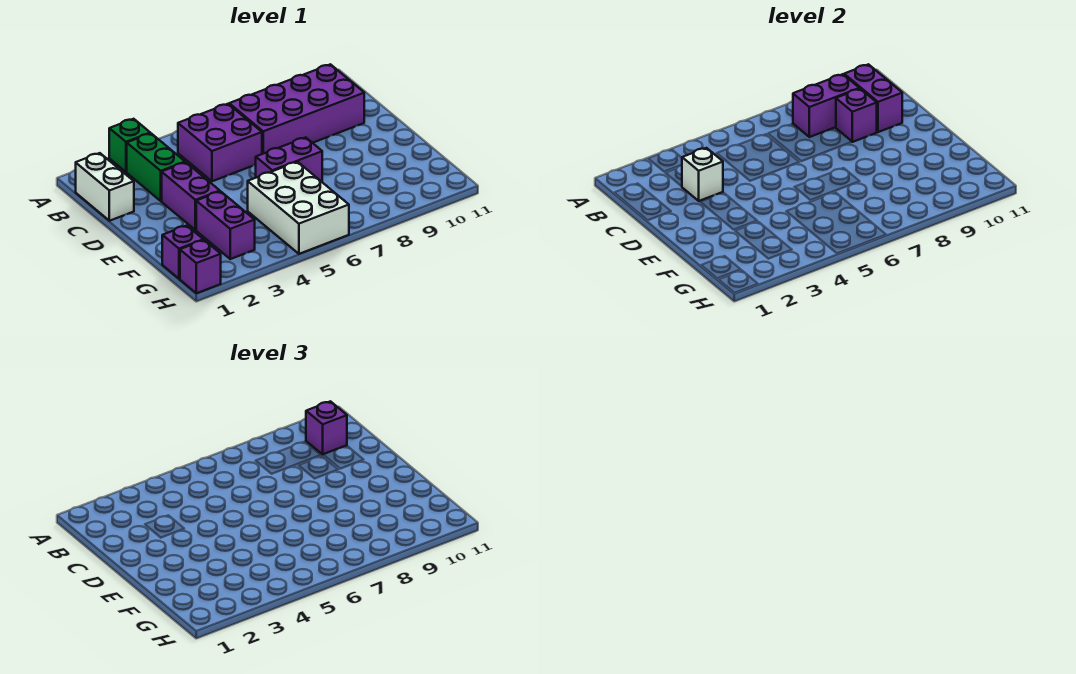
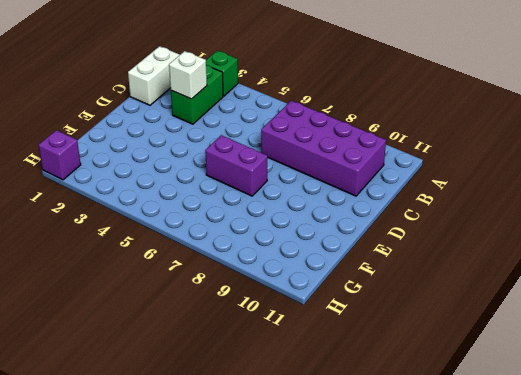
none -> purple brick B5:C6 level 1
none -> purple brick D3:E3 level 1
none -> purple brick F3:G3 level 1

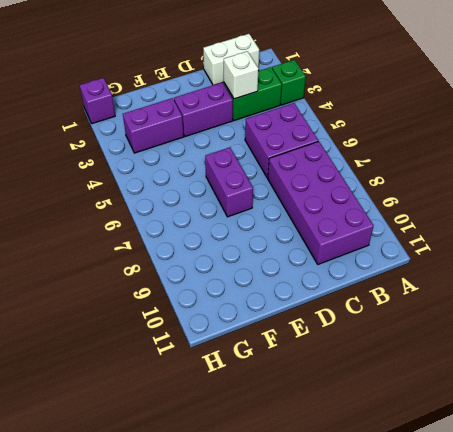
none -> white brick F5:H6 level 1
none -> purple brick G1 level 1
none -> purple brick B8:B9 level 2

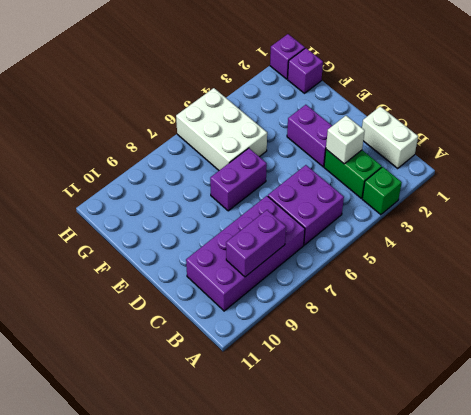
none -> purple brick F3:G3 level 1
none -> purple brick B10:C10 level 2
none -> purple brick C9 level 2

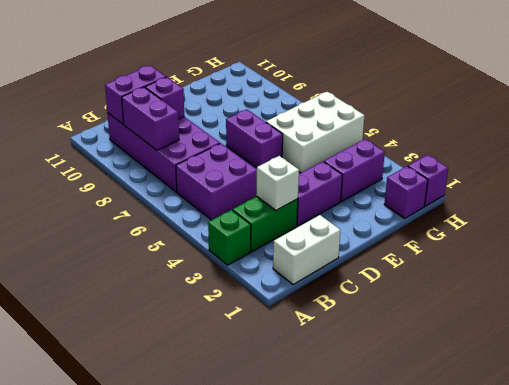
none -> purple brick B10 level 3

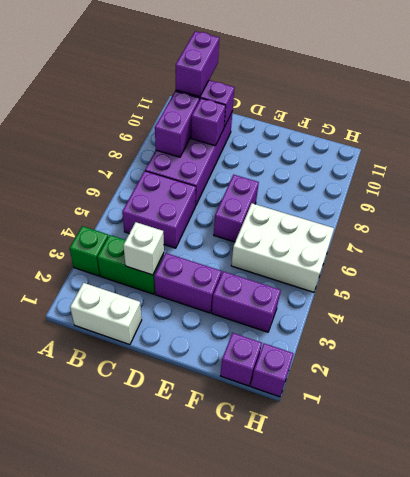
purple brick B10:B11 level 3 -> purple brick B10 level 3

